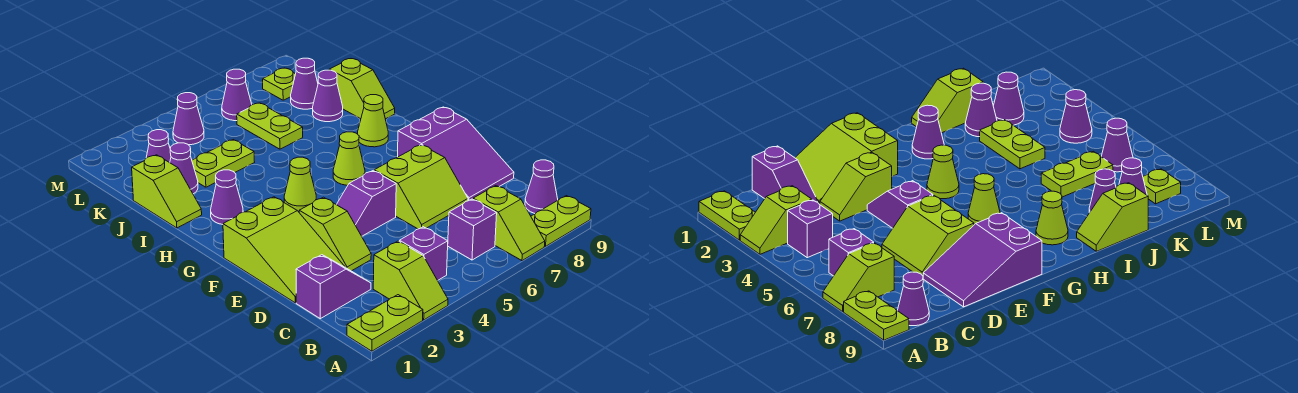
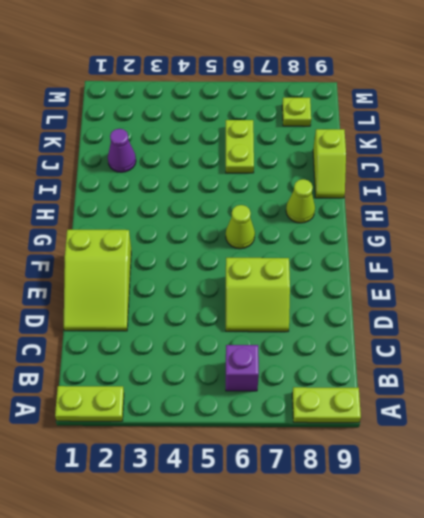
none -> lime slope A3:B3 level 1 top B
none -> lime slope A7:B7 level 1 top B
none -> purple brick B4 level 1

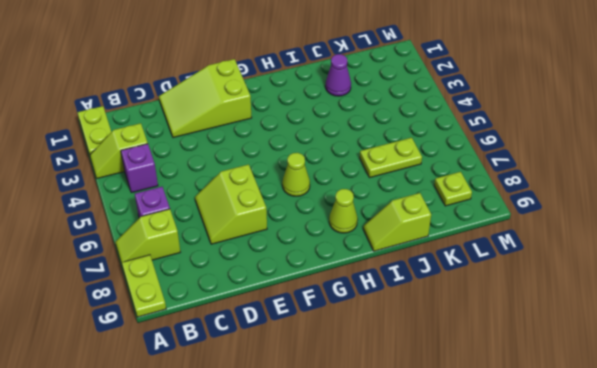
none -> purple cone B9 level 1
none -> purple slope C1:C2 level 1 top 1
none -> lime slope D3:E3 level 1 top E

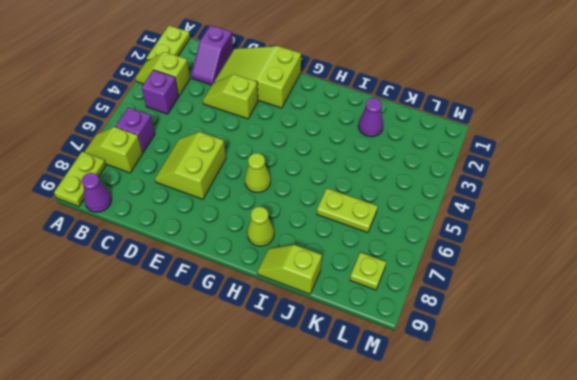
none -> purple slope D8:F9 level 1 top F
none -> purple slope E4:E5 level 1 top 5
none -> lime cone G4 level 1

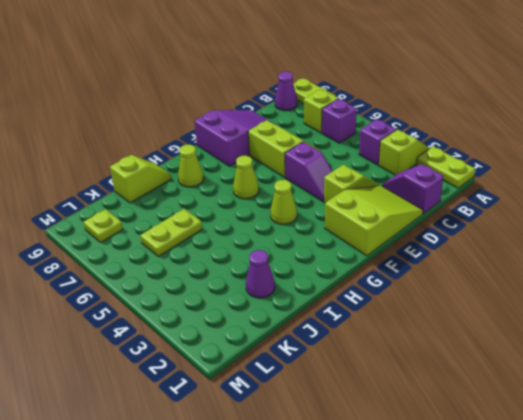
none -> purple cone H2 level 1
none -> lime slope I1:J1 level 1 top J
none -> lime plate J3:J4 level 1

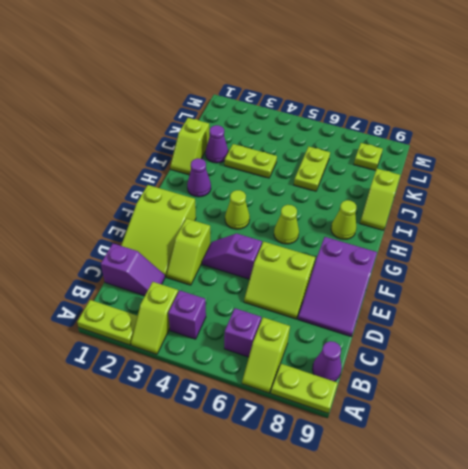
none -> purple cone J8 level 1
none -> purple cone K2 level 1
none -> purple cone K8 level 1

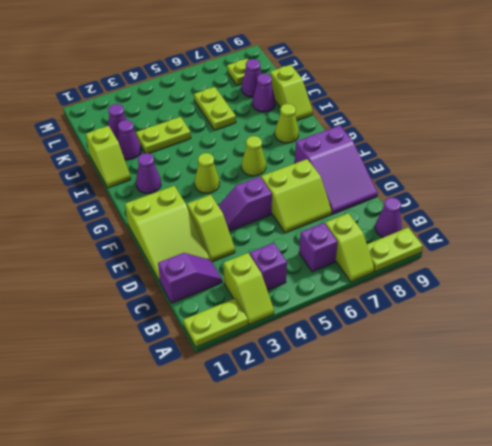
none -> purple cone L4 level 1
none -> purple cone L6 level 1

